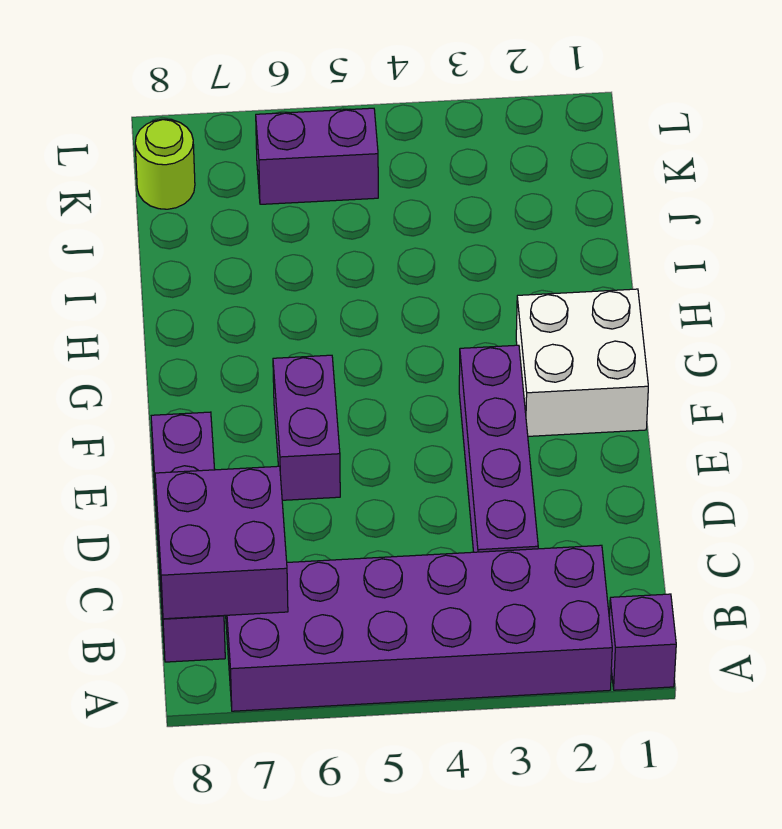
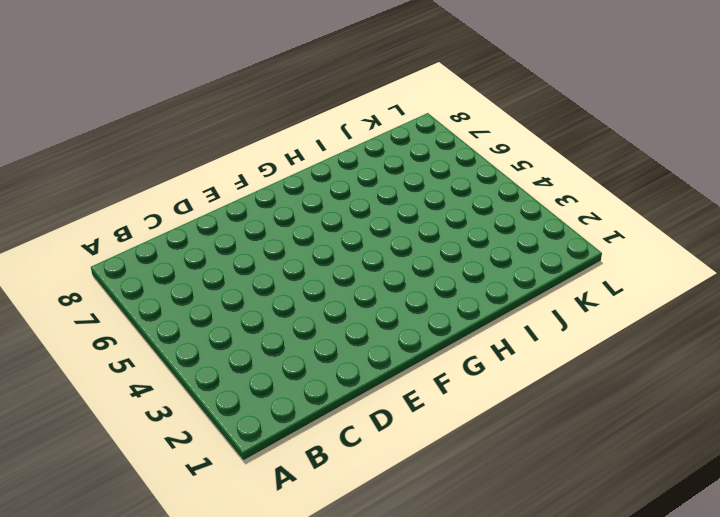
none -> purple brick A1 level 1
none -> purple brick A2:B7 level 1

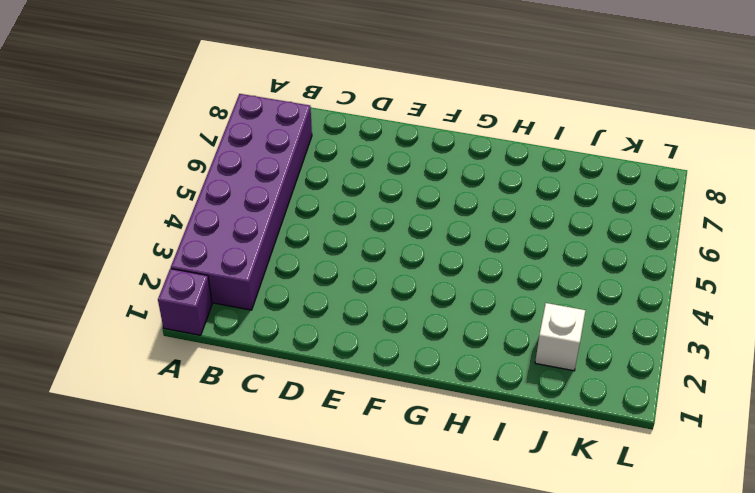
white brick J2 level 1 -> none
none -> purple brick B8:E8 level 1
none -> purple brick C3:F3 level 1

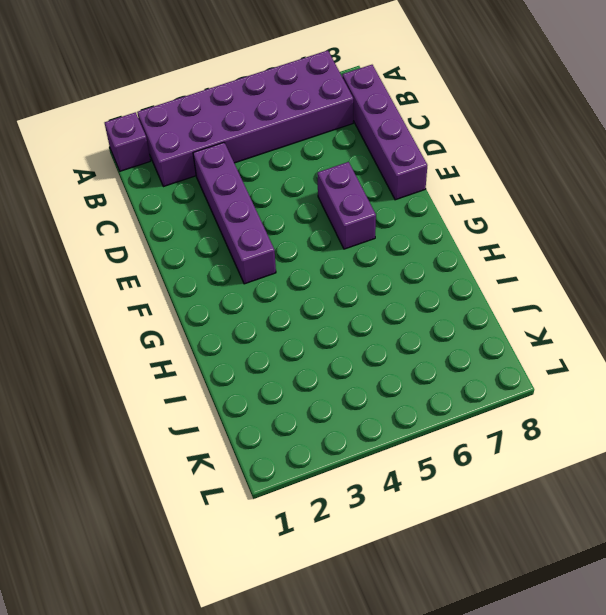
none -> white brick F1:G2 level 1
none -> purple brick K5:K6 level 1

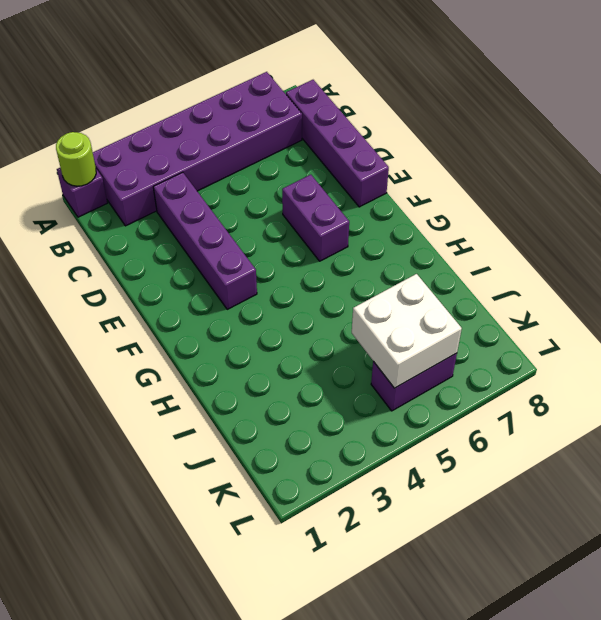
lime round brick A1 level 2 -> lime round brick K8 level 1
white brick J5:K6 level 2 -> white brick F1:G2 level 1
none -> purple brick B7:C8 level 2

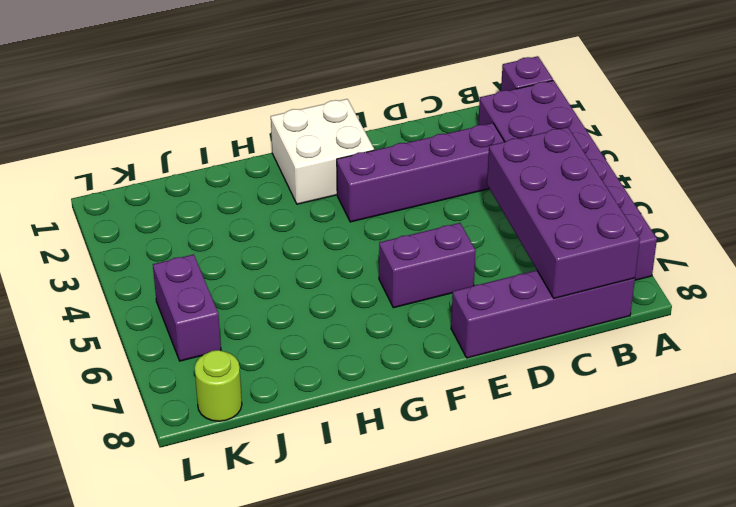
purple brick B5:C8 level 2 -> purple brick B7:C8 level 2

